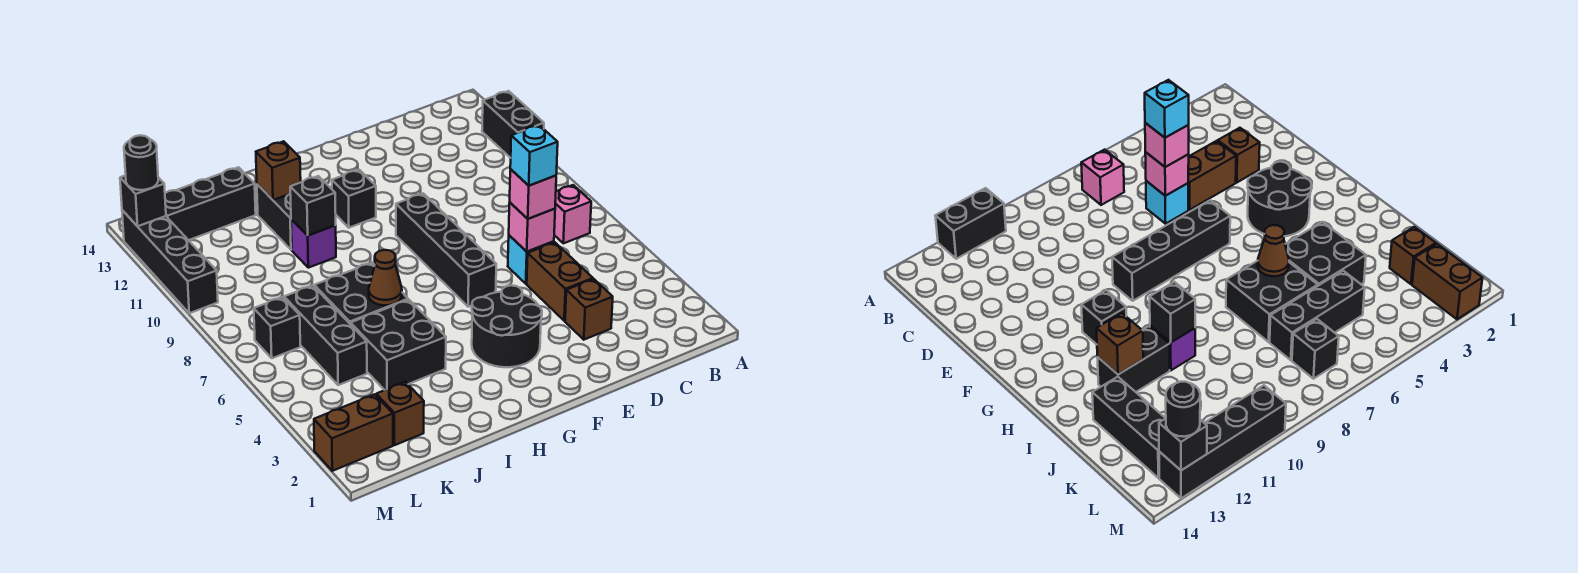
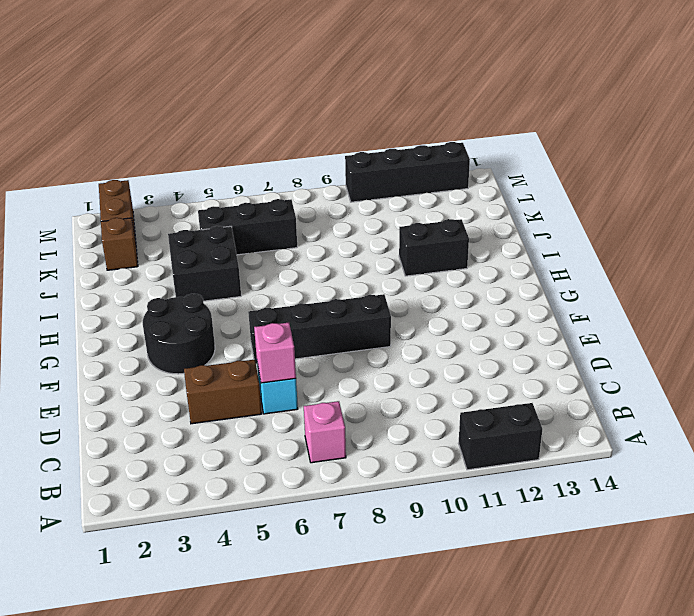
none -> brown brick D3 level 1
none -> black brick G11 level 1
none -> black brick I6:J7 level 1

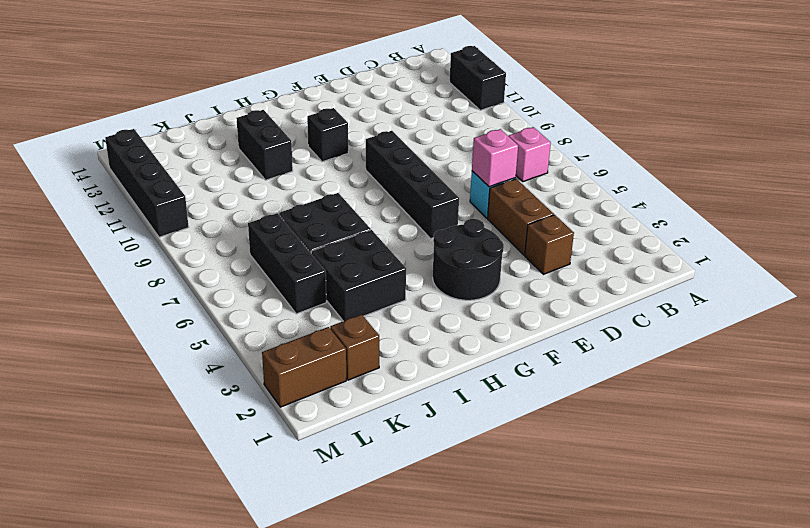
none -> purple brick I10 level 1
none -> black brick J13:L13 level 1
none -> black brick L7 level 1

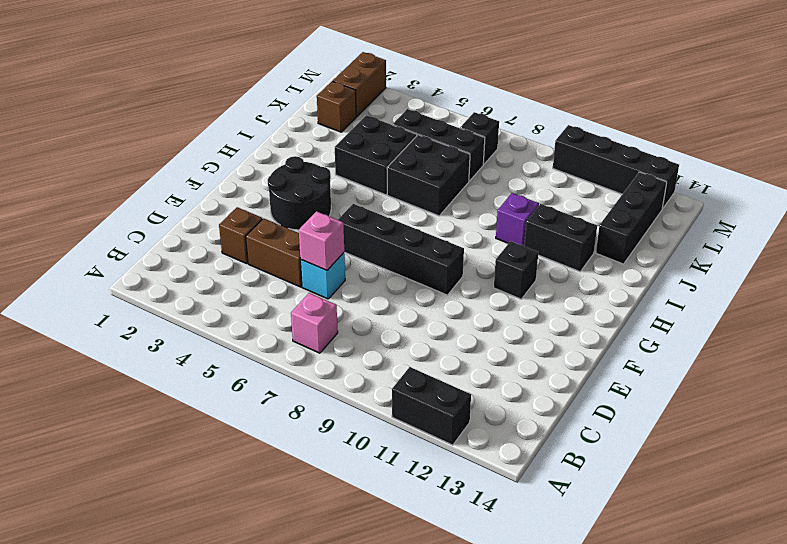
none -> brown cone I6 level 2
none -> black brick I10 level 2
none -> brown brick I12 level 2

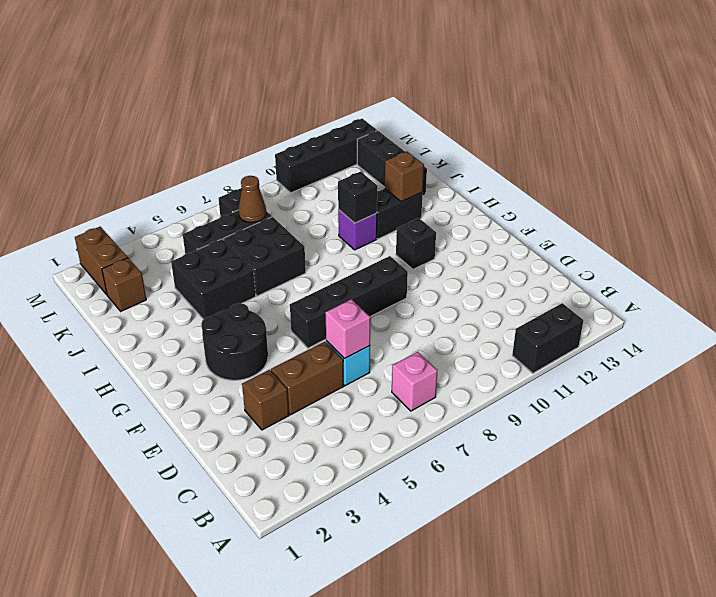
brown cone K7 level 2 -> brown cone I6 level 2
none -> black brick M13 level 2
none -> pink brick D6 level 3
none -> black round brick M13 level 3

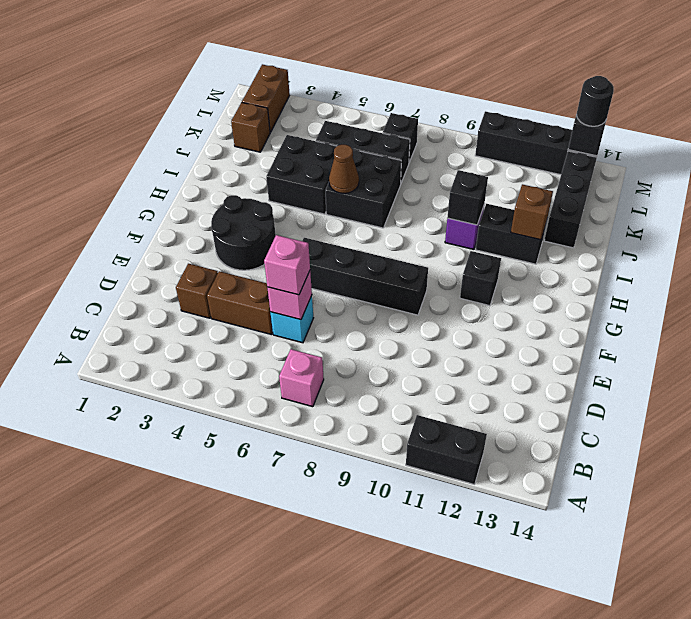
none -> cyan brick D6 level 4

